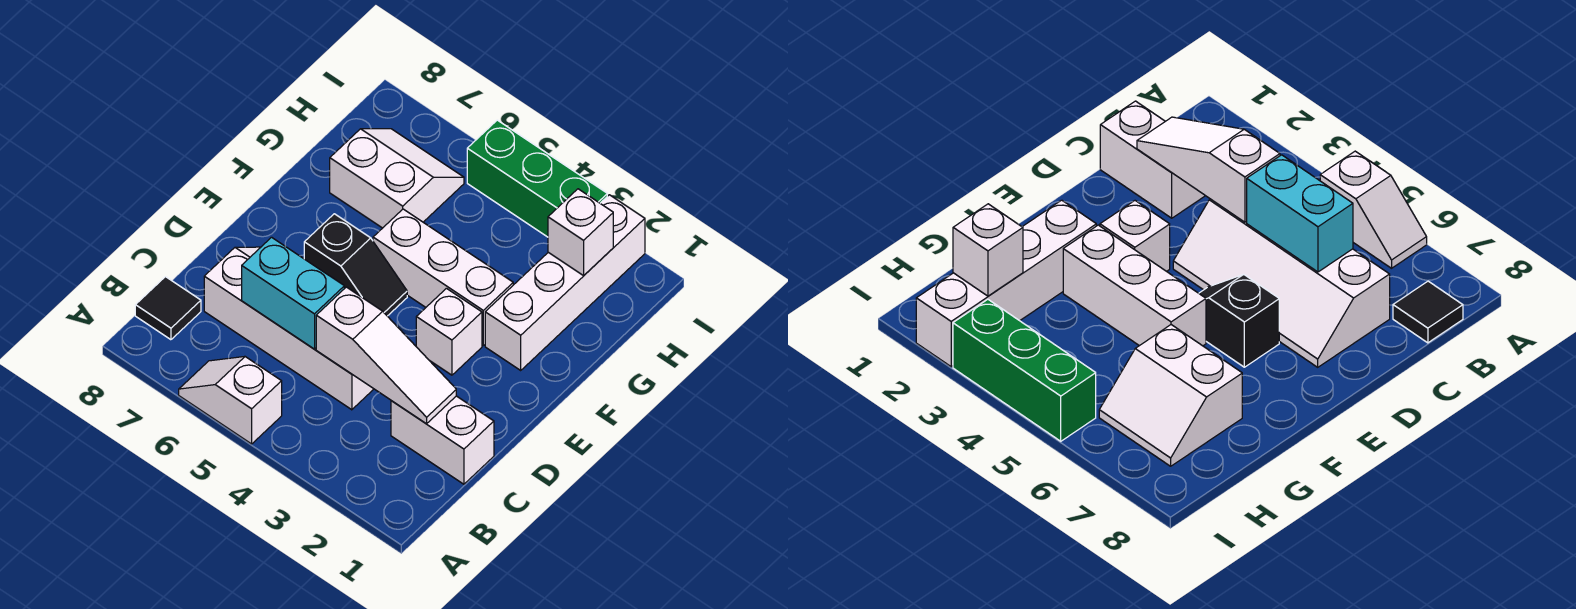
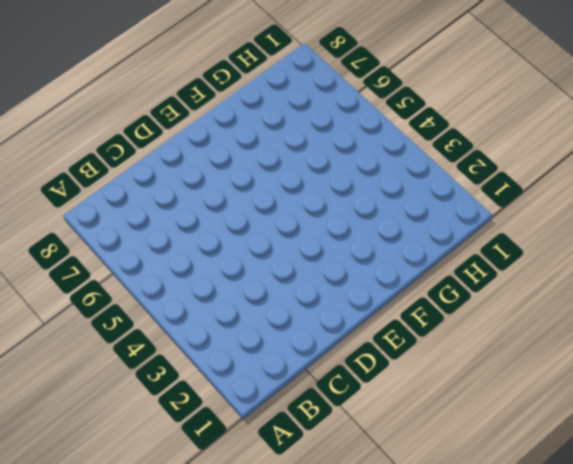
none -> white slope A5:A6 level 1 top 5
none -> black tile B8 level 1
none -> white brick C1:C2 level 1

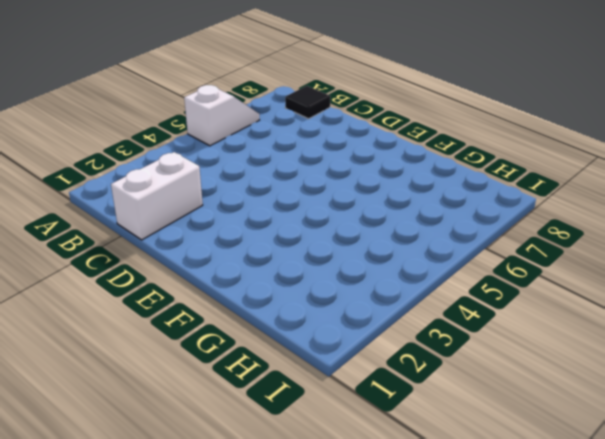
none -> white slope C4:D7 level 1 top C
none -> white brick E3 level 1
none -> black slope E5:E6 level 1 top 6

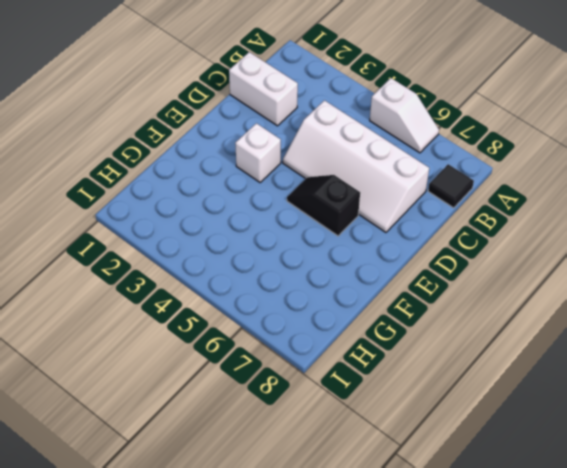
none -> white brick F2:I2 level 1
none -> white brick F3:F5 level 1
none -> white slope G6:H7 level 1 top G

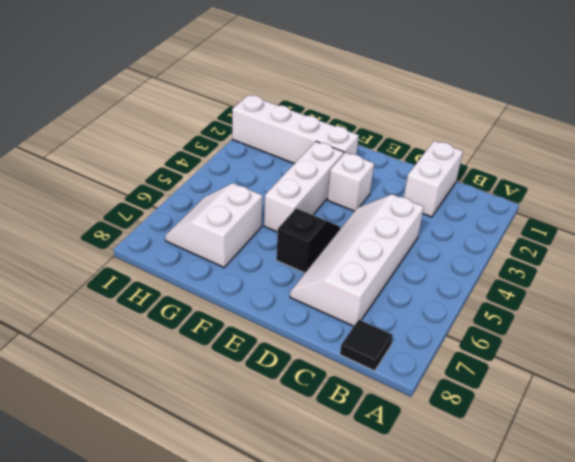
none -> white slope A5:A6 level 1 top 5
none -> green brick I3:I5 level 1
none -> white slope C2:C4 level 2 top 4

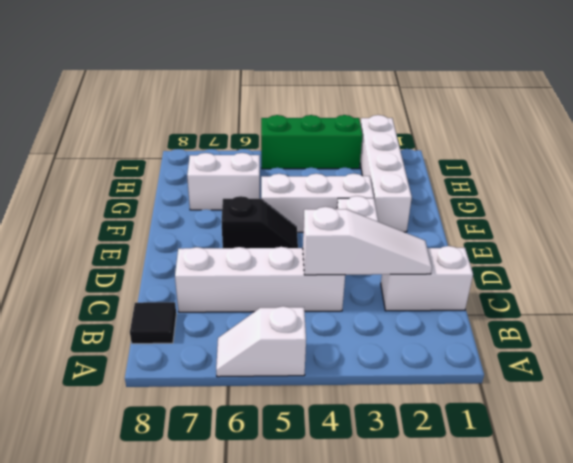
none -> cyan brick C5:C6 level 2
none -> white brick H2 level 2

